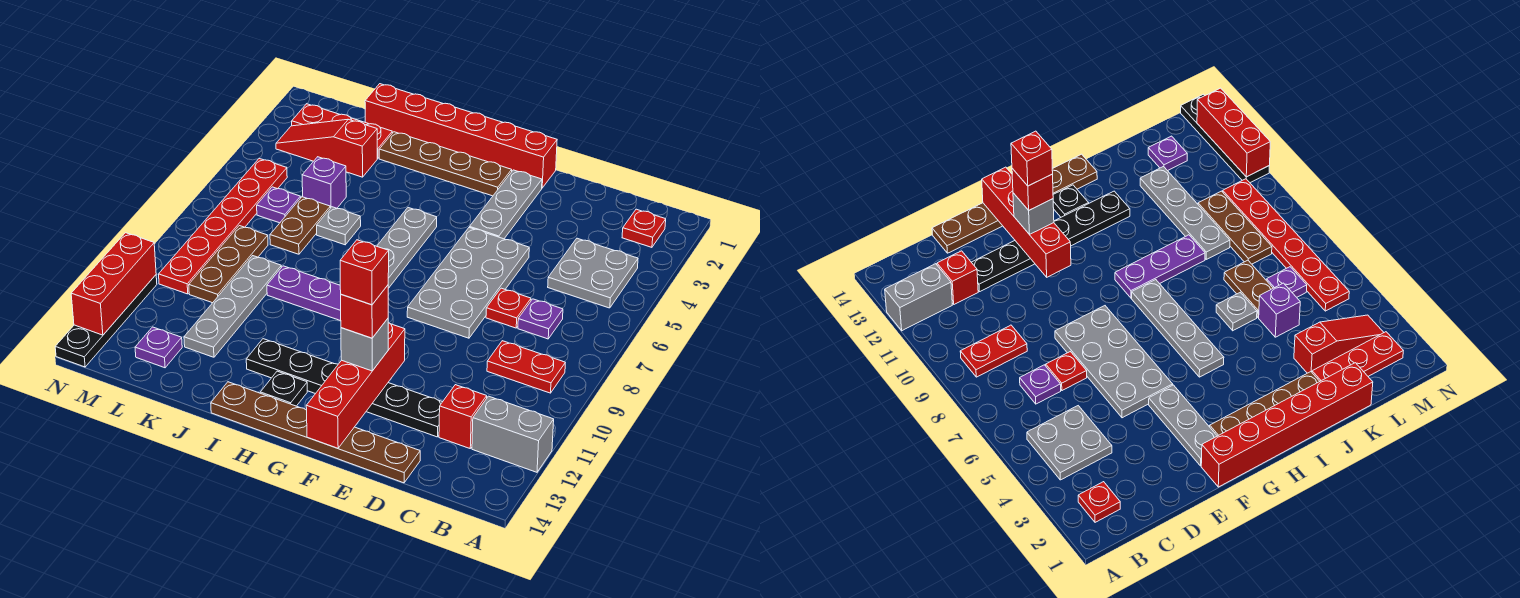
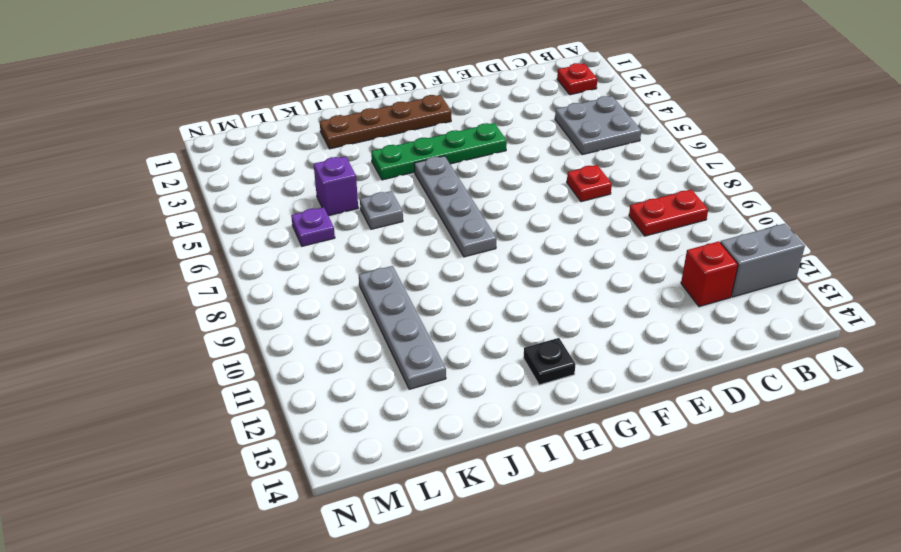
green plate F4:I4 level 1 -> grey plate F2:F4 level 1
none -> purple plate C7 level 1
none -> black plate D12:I12 level 1
none -> brown plate D14:I14 level 1
none -> grey plate E5:F8 level 1

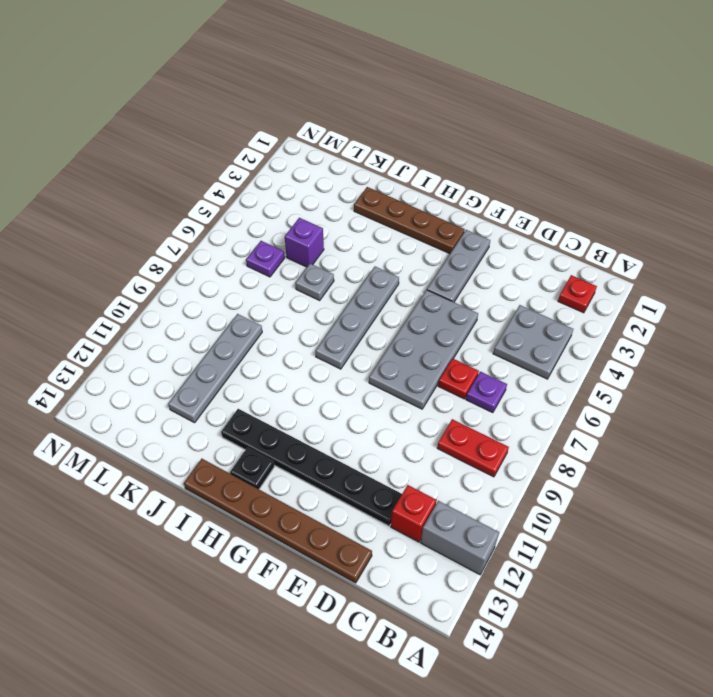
none -> red brick F1:K1 level 1
none -> purple plate H9:J9 level 1
none -> red plate K2:M2 level 1
none -> red slope K3:M3 level 1 top K

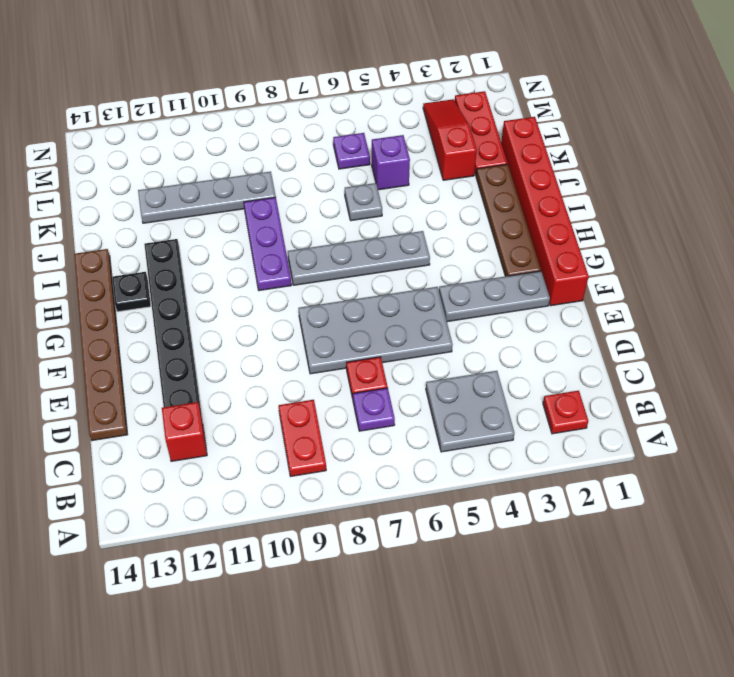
none -> grey brick A12:B12 level 1
none -> brown plate K6:K7 level 1
none -> brown plate L8:L10 level 1
none -> purple plate L13 level 1

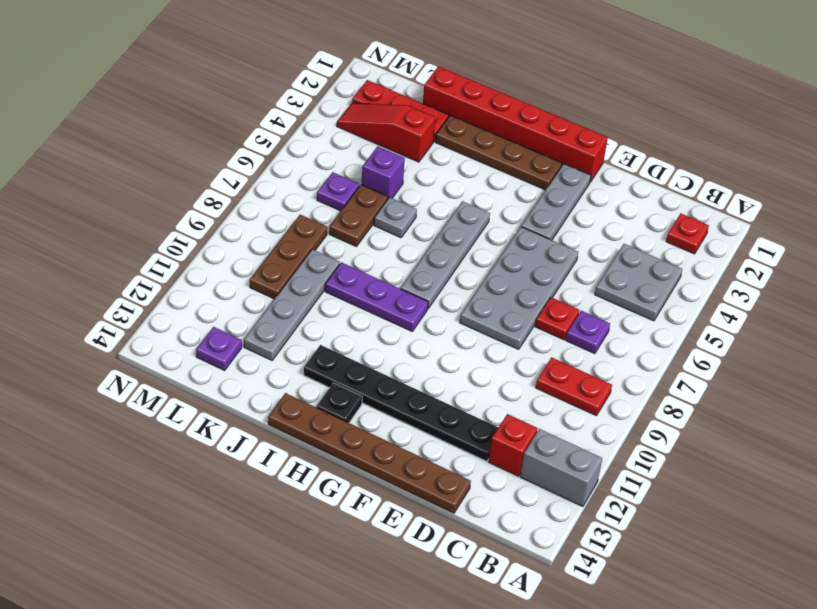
none -> red plate M5:M10 level 1
none -> black plate N11:N14 level 1
none -> red brick F11:F14 level 2
none -> red brick N11:N13 level 2

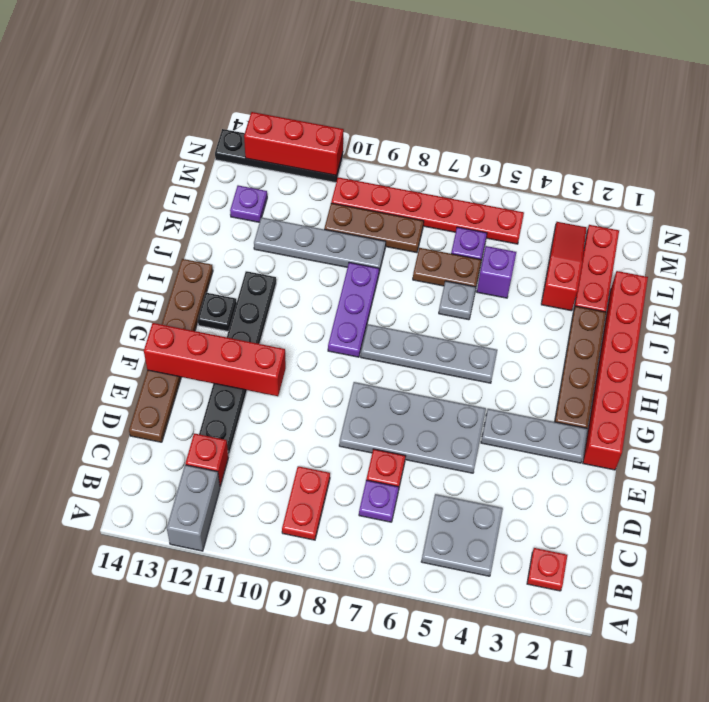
none -> grey brick F12 level 3
none -> red brick F12 level 4
none -> red brick F12 level 5

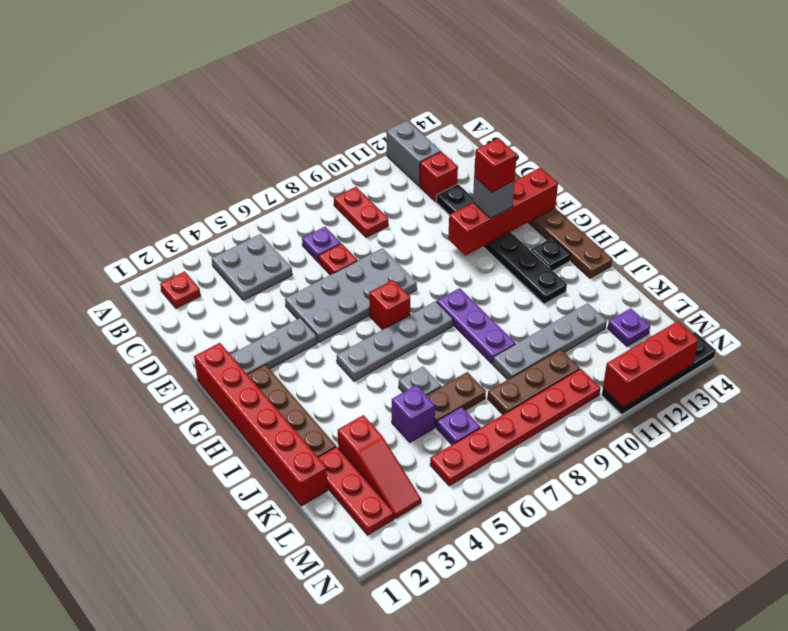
red brick G7 level 1 -> red brick F12 level 5

